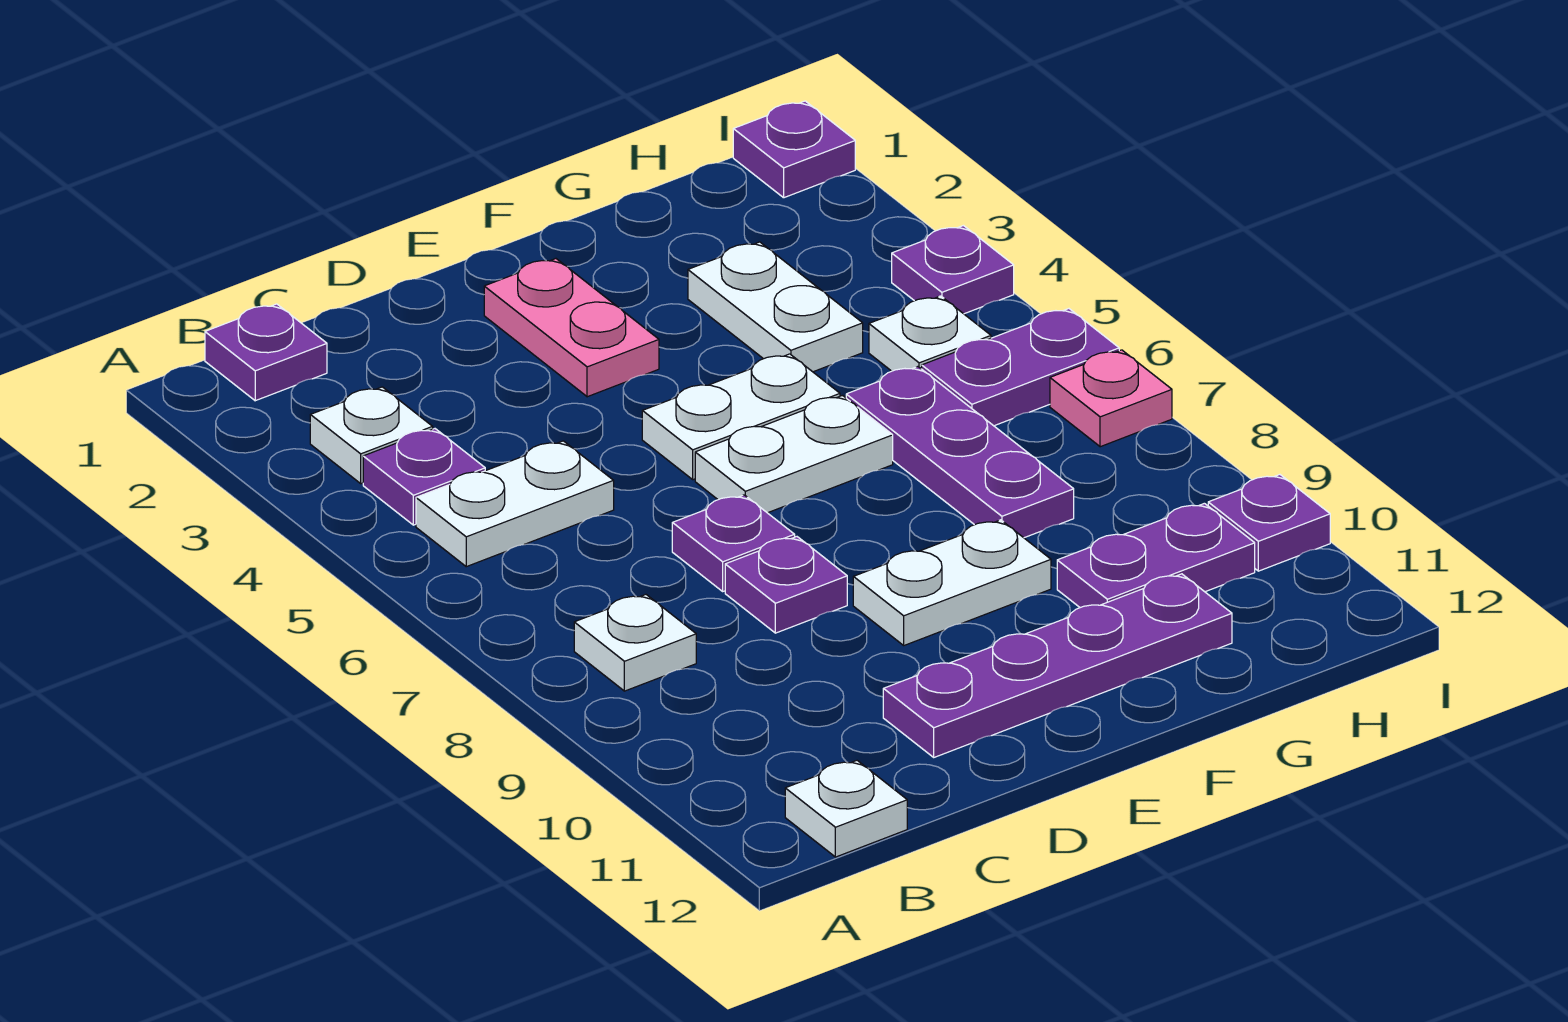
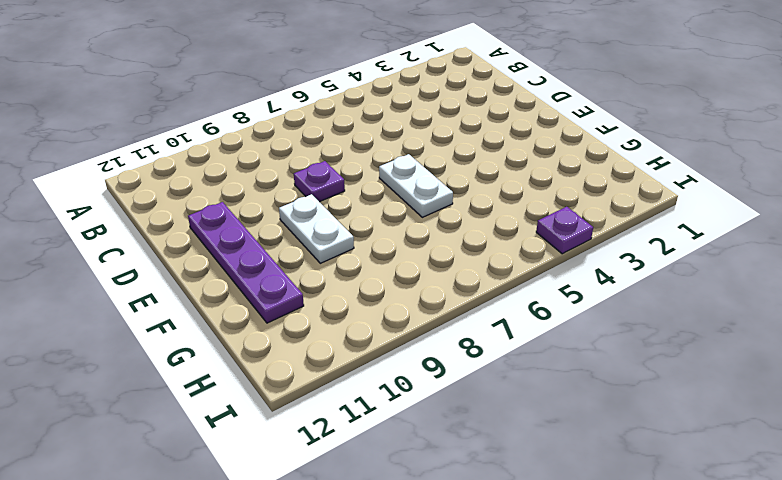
none -> purple plate B1 level 1
none -> white plate B3 level 1
none -> purple plate B4 level 1

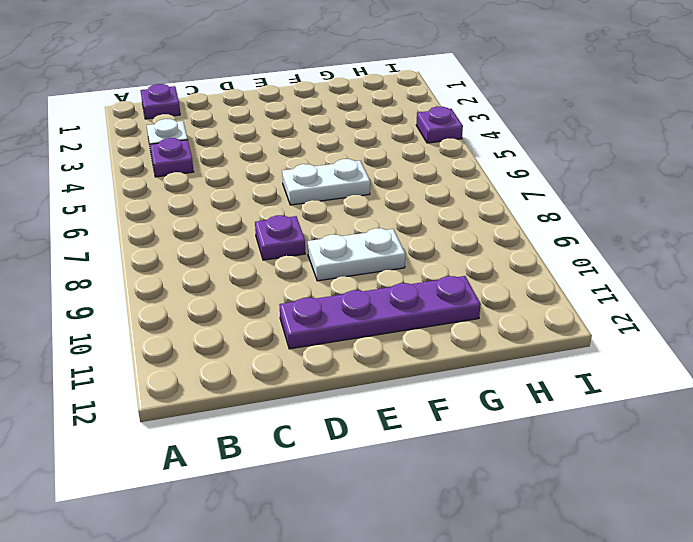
none -> white plate B5:C5 level 1
none -> white plate B8 level 1
none -> white plate B12 level 1

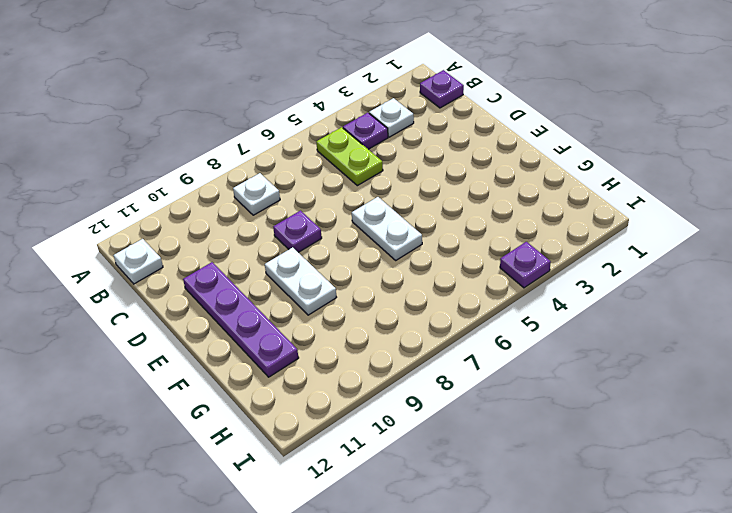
lime plate B5:C5 level 1 -> white plate B5:C5 level 1
none -> purple plate D7 level 1
none -> pink plate E2:E3 level 1
none -> white plate E5:F5 level 1

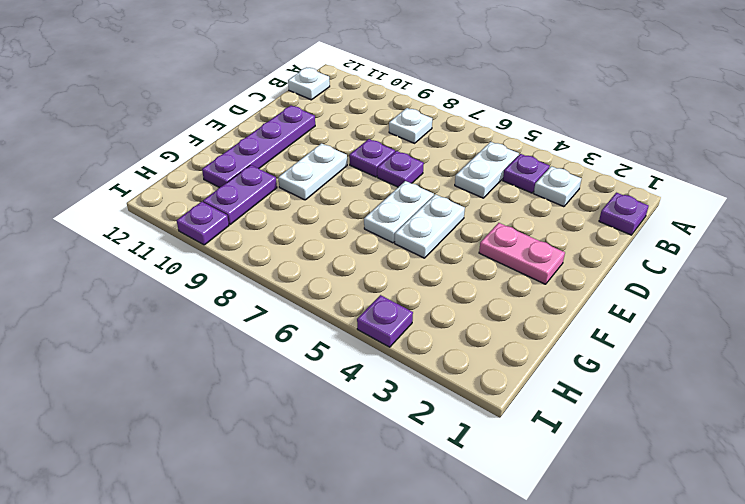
none -> white plate G3:G4 level 1
none -> purple plate G6:G8 level 1
none -> white plate H5 level 1

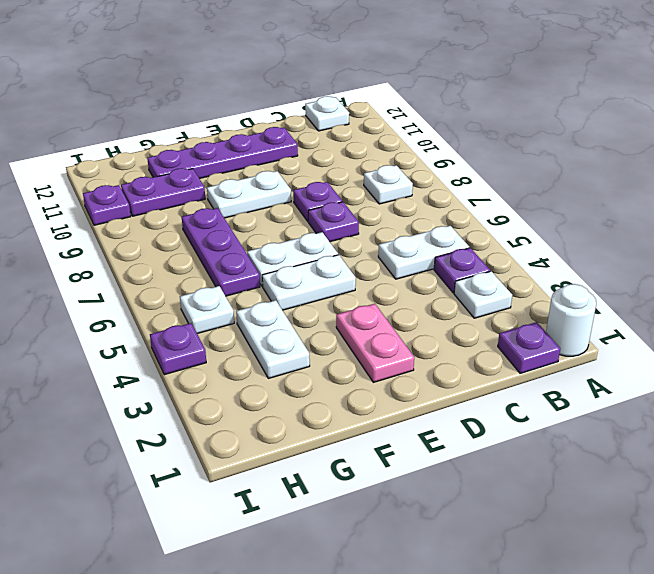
white round brick A1 level 1 -> none
none -> purple plate H6:I6 level 1
none -> purple plate I1 level 1
none -> pink plate I7 level 1

